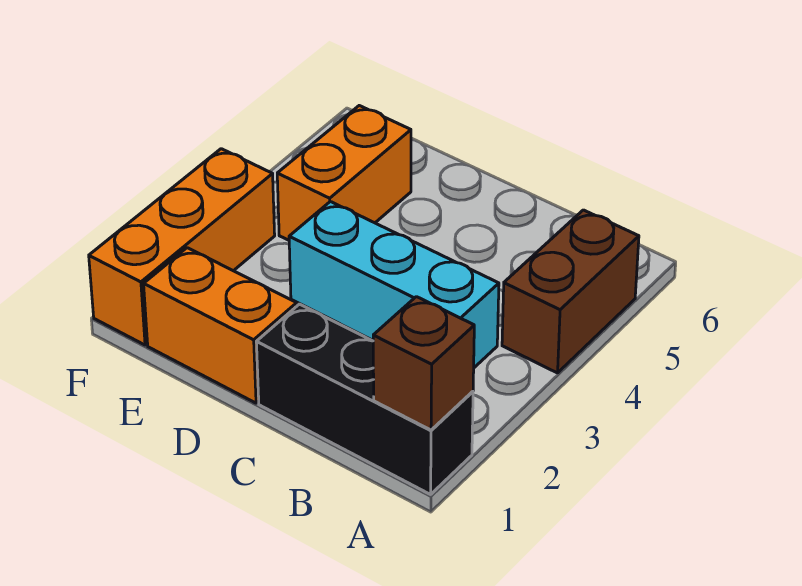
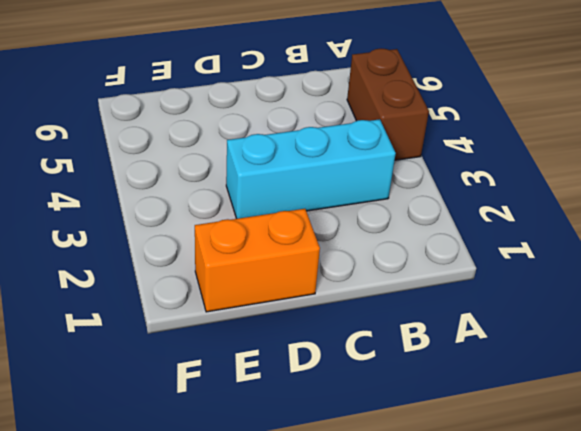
none -> black brick A1:C1 level 1
none -> orange brick E4:E5 level 1

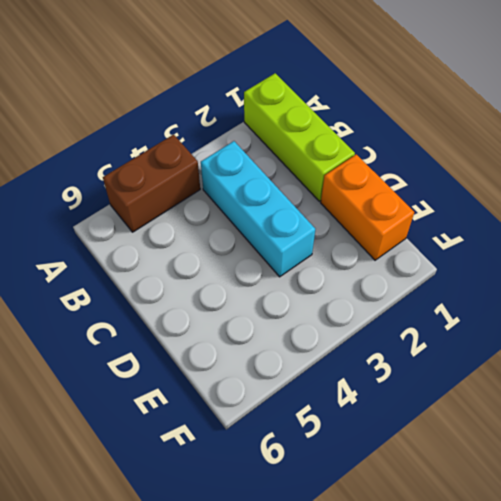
lime brick A1:C1 level 1 -> black brick A1:C1 level 1
none -> orange brick E4:E5 level 1
none -> orange brick F1:F3 level 1

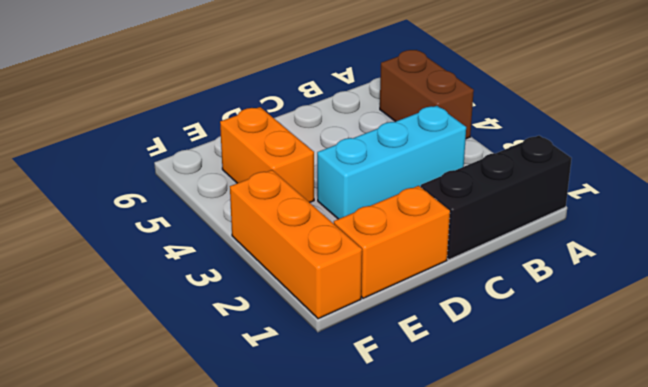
none -> brown brick A1 level 2

